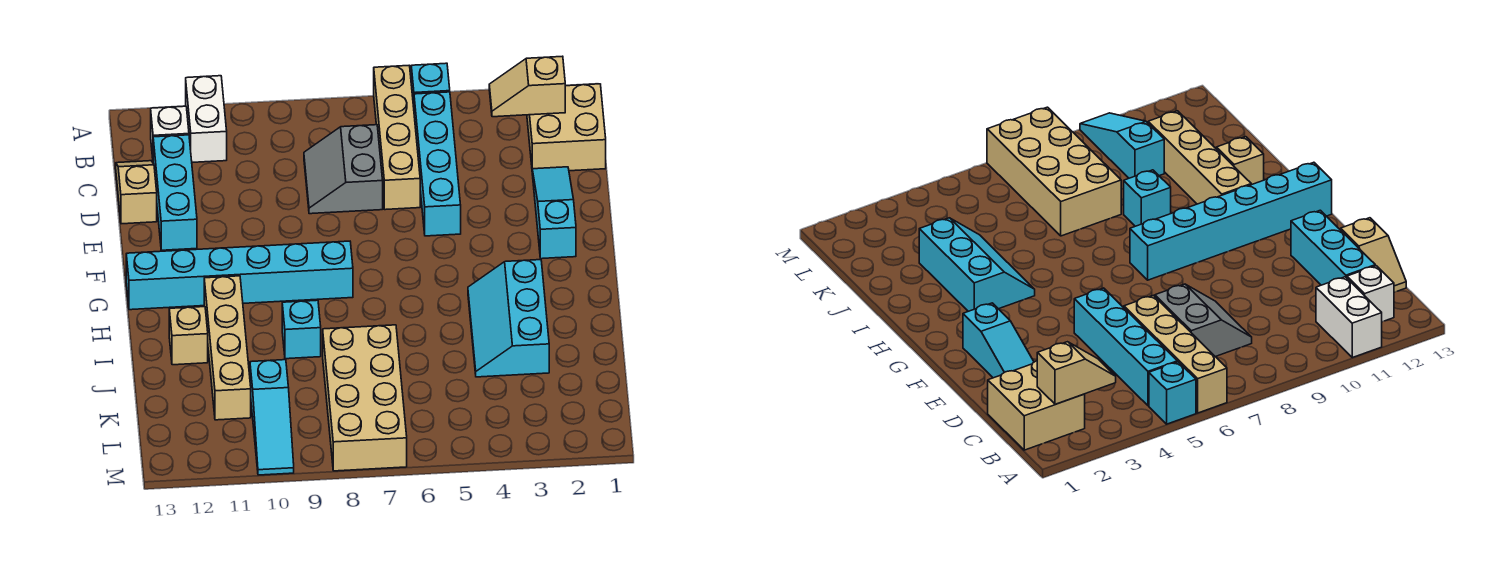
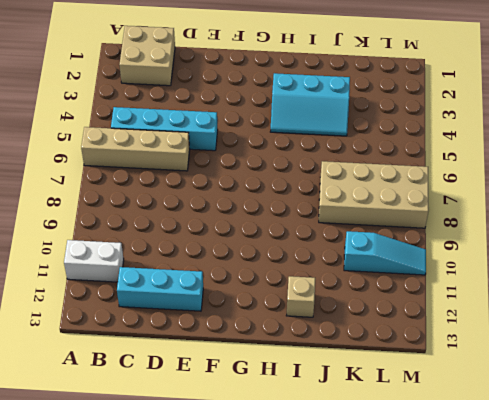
none -> cyan brick A5 level 1
none -> white brick B12 level 1
none -> grey slope C7:D8 level 1 top 7

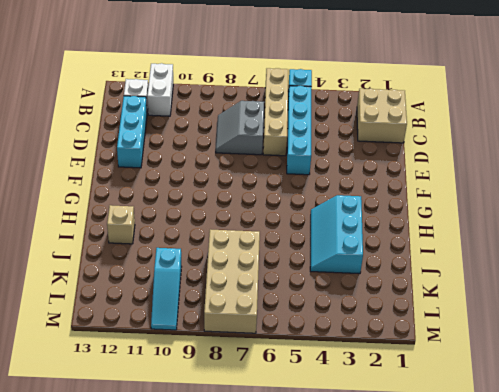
none -> tan slope C13:D13 level 1 top D
none -> cyan slope D2:F2 level 1 top F
none -> cyan brick G8:G13 level 1

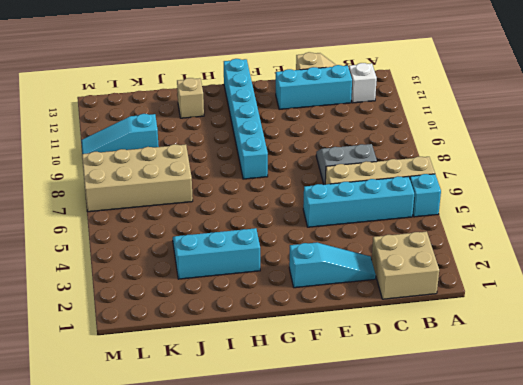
none -> white brick A11:B11 level 1
none -> tan brick H11:K11 level 1
none -> cyan brick I9 level 1

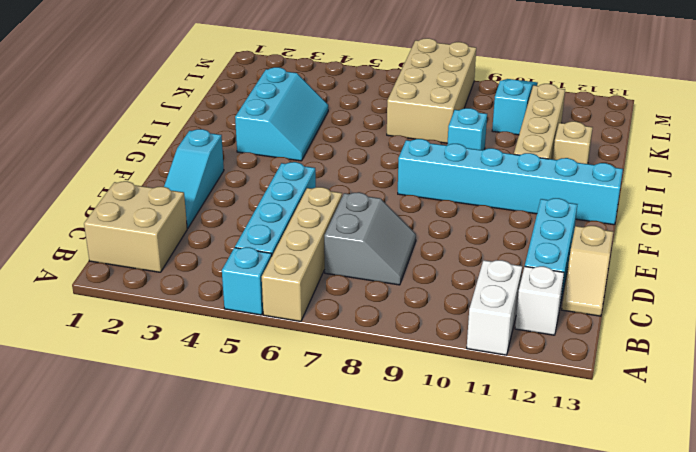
none -> tan slope B2:B3 level 2 top 2

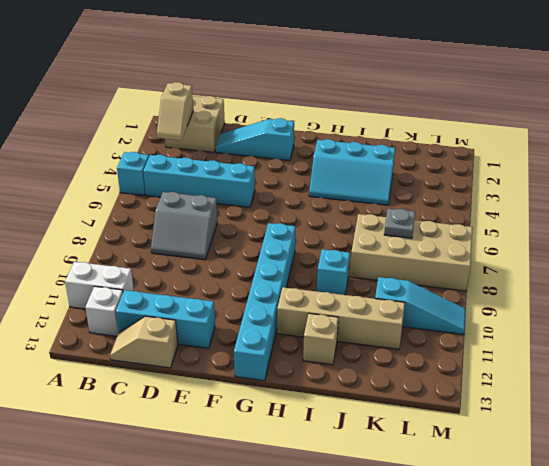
grey plate K7 level 2 -> none
none -> tan brick A6:D6 level 1

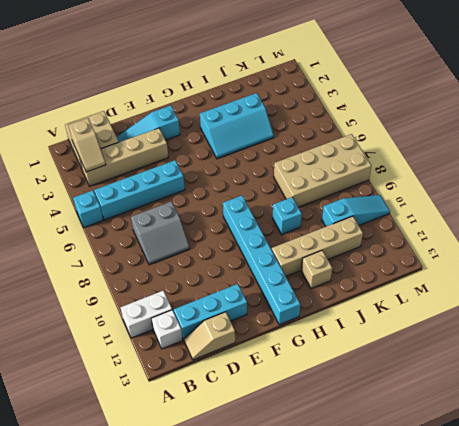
tan brick B3:E3 level 1 -> tan brick A6:D6 level 1

